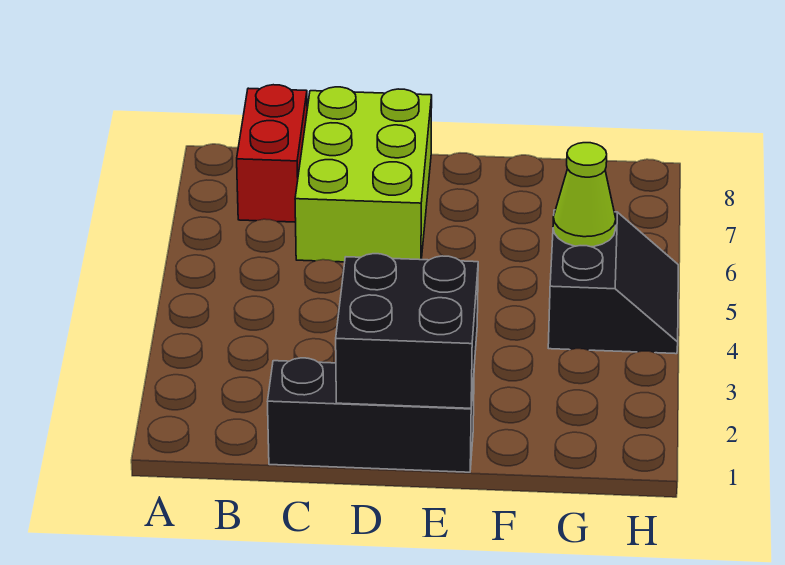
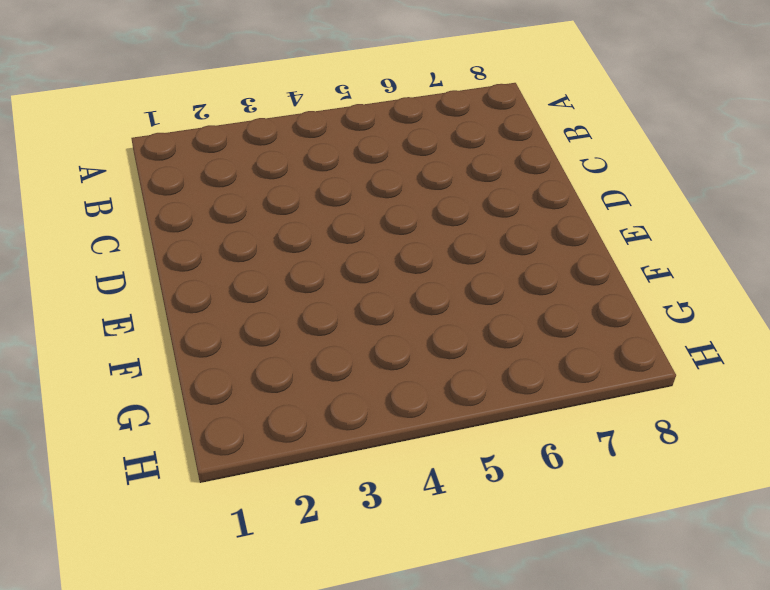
none -> red brick B7:B8 level 1
none -> black brick C1:E1 level 1

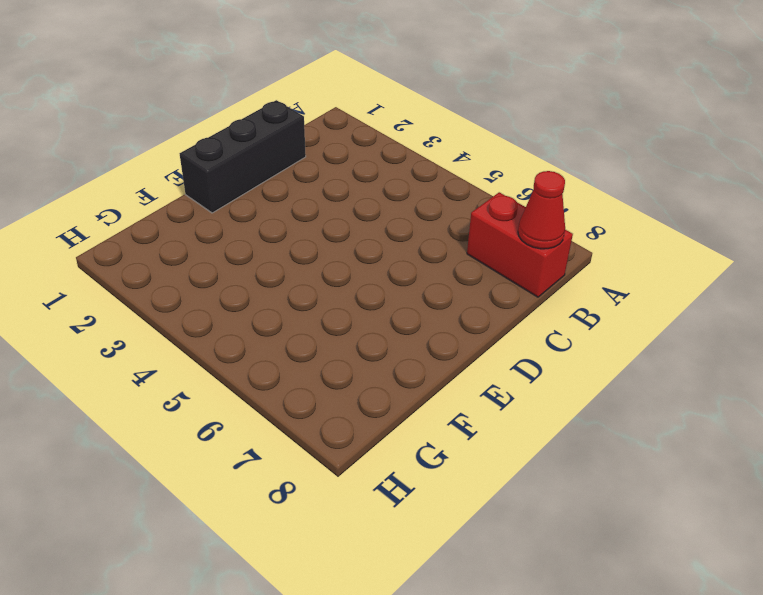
red cone B8 level 2 -> none
none -> lime brick C6:D8 level 1
none -> black slope G4:H5 level 1 top G

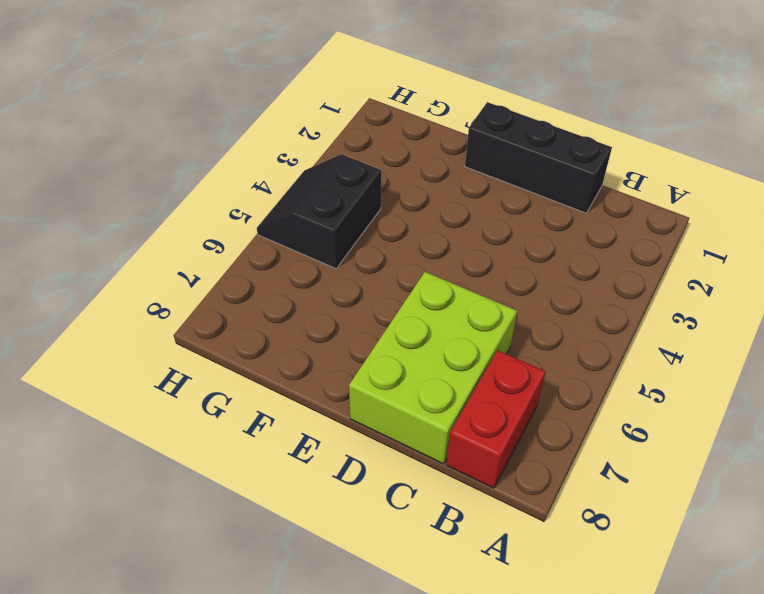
none -> black brick D1:E2 level 2
none -> lime cone G5 level 2

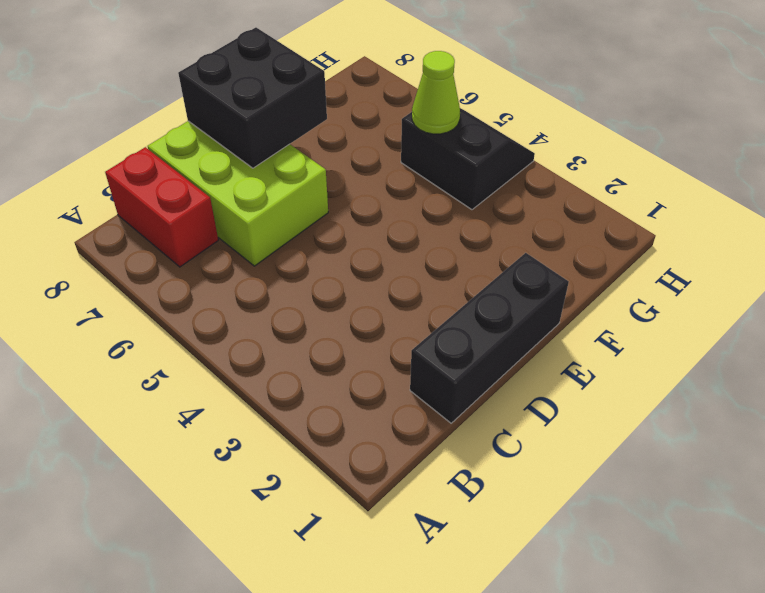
black brick D7:E8 level 2 -> black brick D1:E2 level 2

